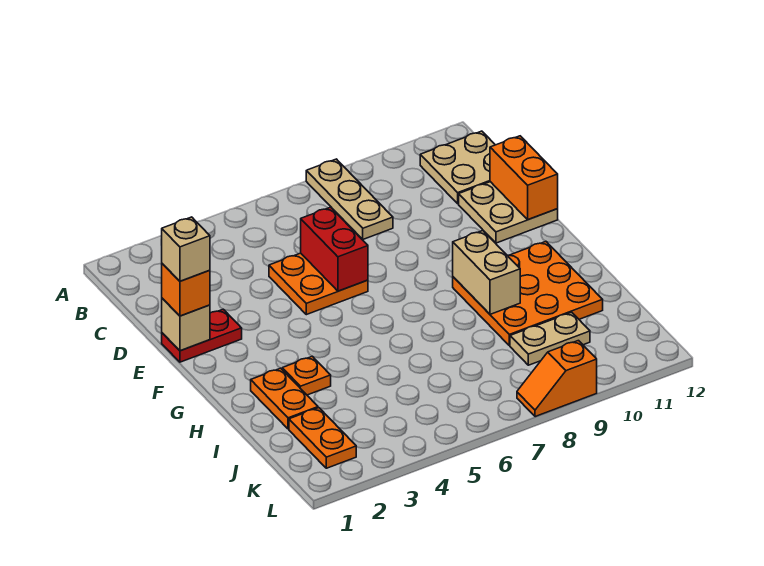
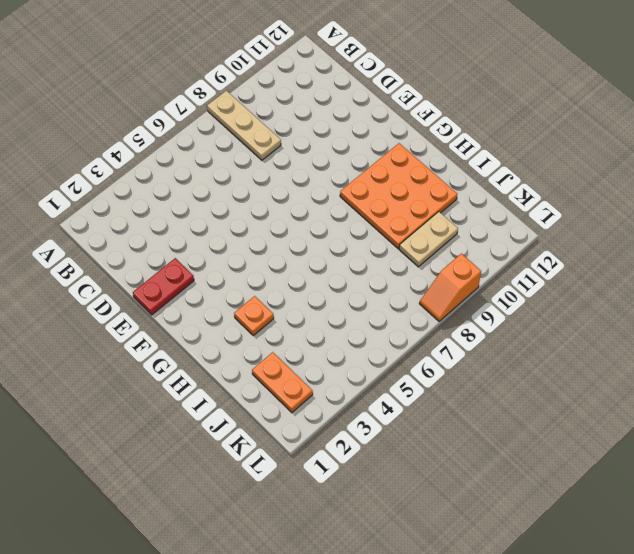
none -> tan plate B11:C12 level 1
none -> orange plate D5:E6 level 1
none -> tan plate D11:E12 level 1

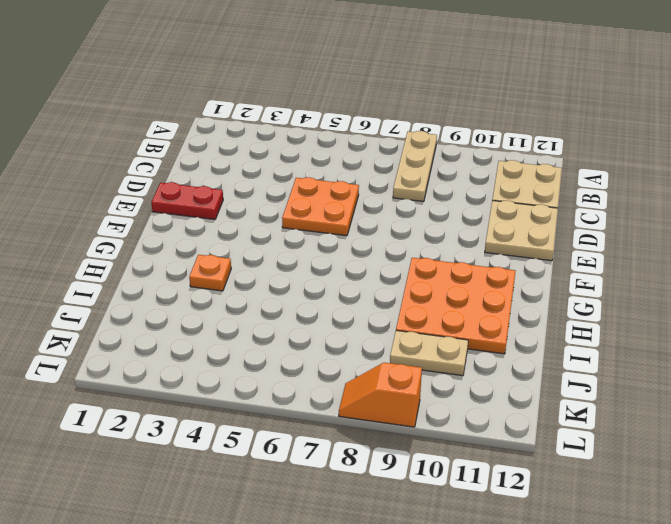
none -> orange plate H2:I2 level 1
none -> orange plate J2:K2 level 1
none -> red brick D6:E6 level 2

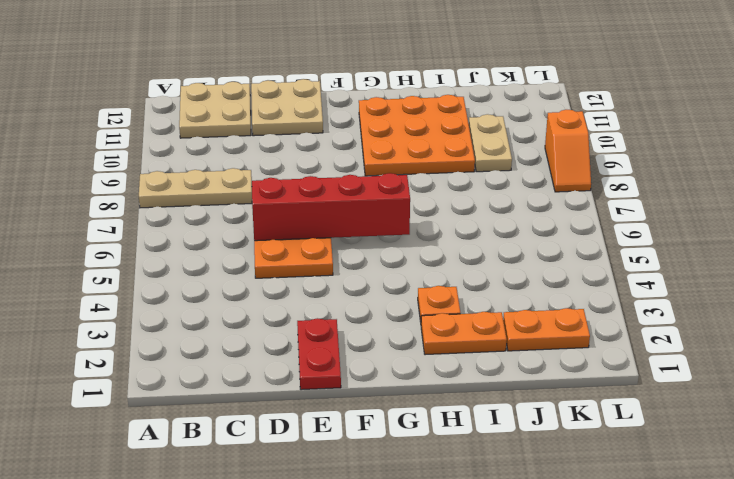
red brick D6:G6 level 2 -> red brick D6:E6 level 2
none -> orange brick D12:E12 level 2
none -> tan brick E1 level 2
none -> tan brick G9:H9 level 2

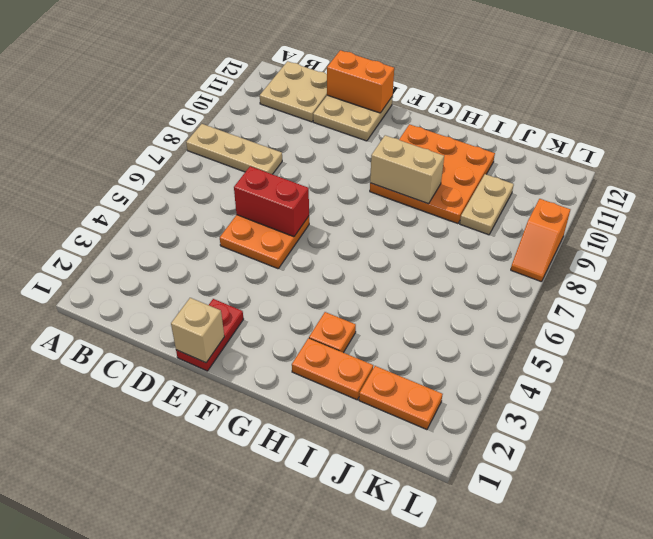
none -> orange brick E1 level 3
none -> tan brick E1 level 4

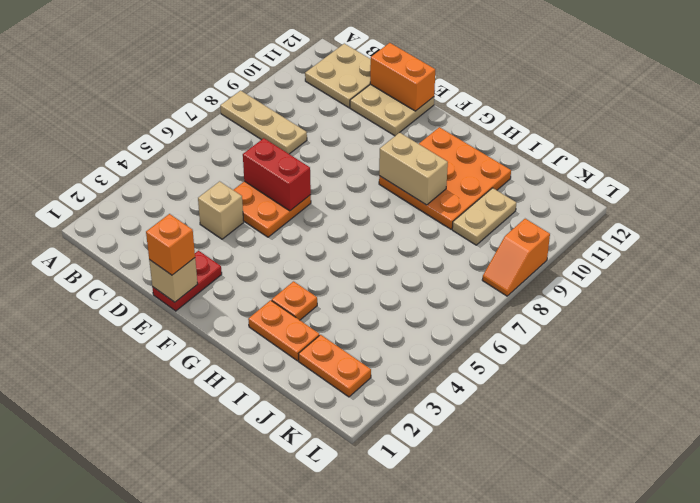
tan brick D4 level 1 -> tan brick E1 level 4

